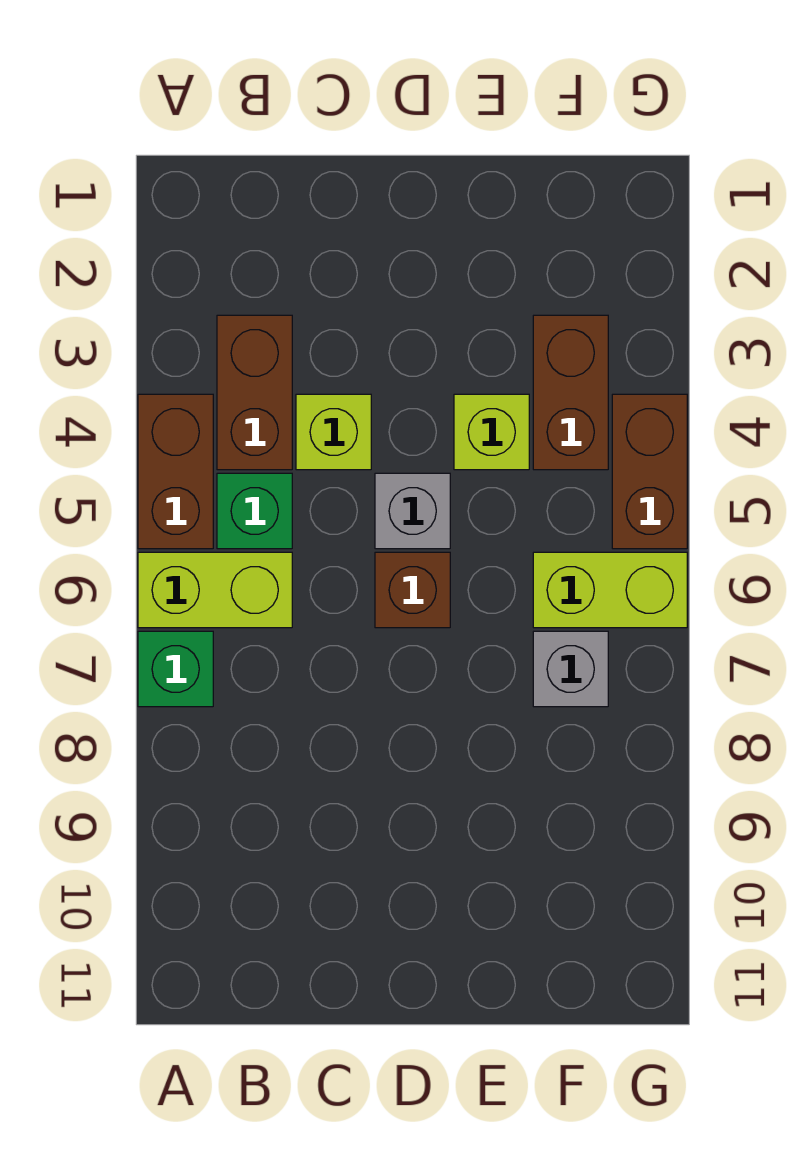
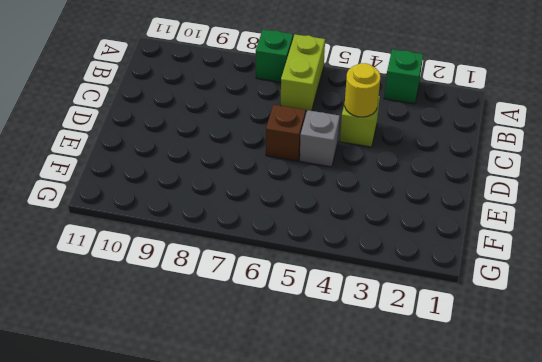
green brick A3 level 1 -> green brick B5 level 1
yellow round brick C4 level 2 -> none
none -> brown brick A4:A5 level 1
none -> brown brick B3:B4 level 1
none -> lime brick E4 level 1

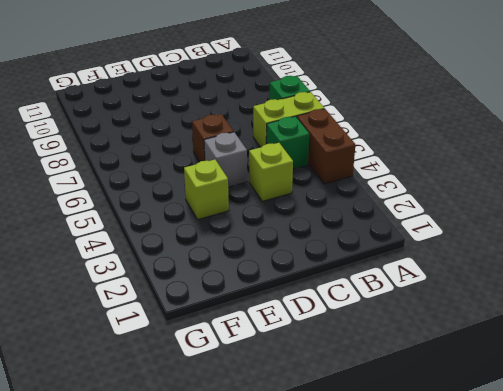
none -> brown brick B3:B4 level 1
none -> brown brick F3:F4 level 1
none -> lime brick F6:G6 level 1

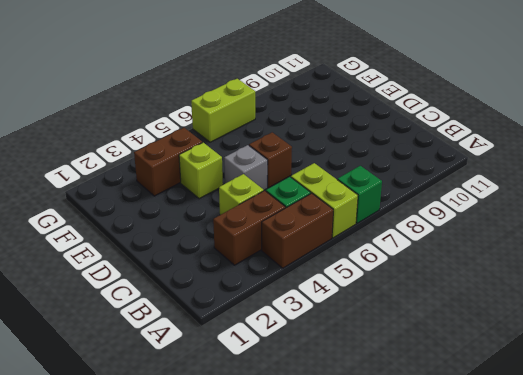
lime brick G6:G7 level 1 -> lime brick F6:G6 level 1
none -> grey brick F7 level 1
none -> brown brick G4:G5 level 1

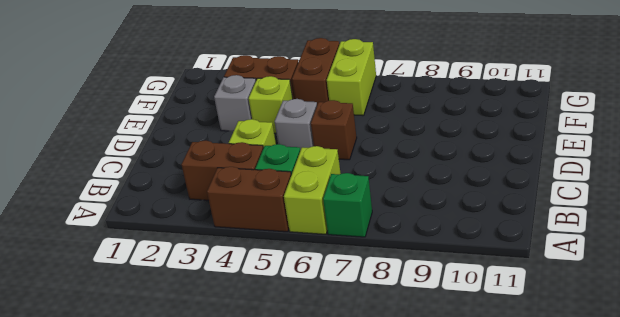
grey brick E3 level 1 -> grey brick F7 level 1
brown brick F5:G5 level 1 -> brown brick G4:G5 level 1

